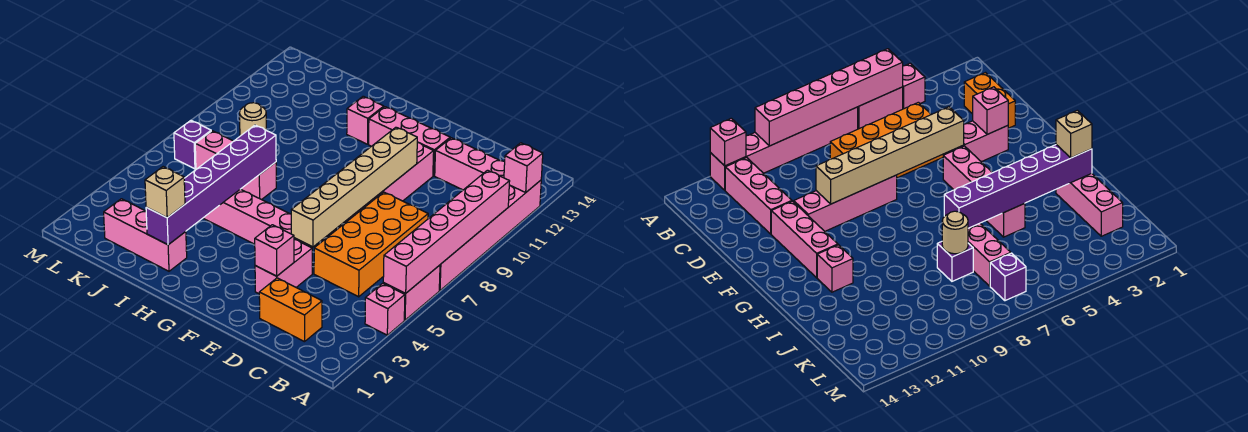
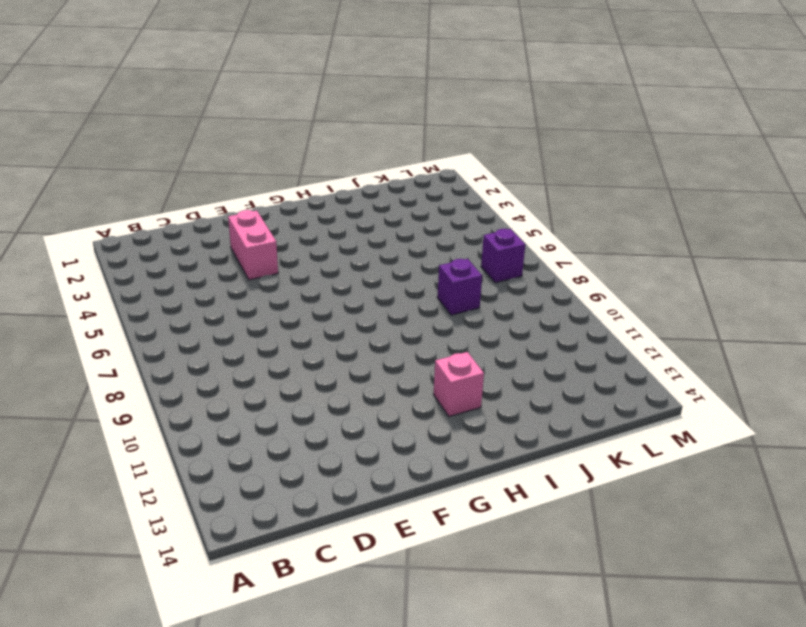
none -> pink brick A4 level 1
none -> pink brick A5:A6 level 1
none -> pink brick A7:A12 level 1

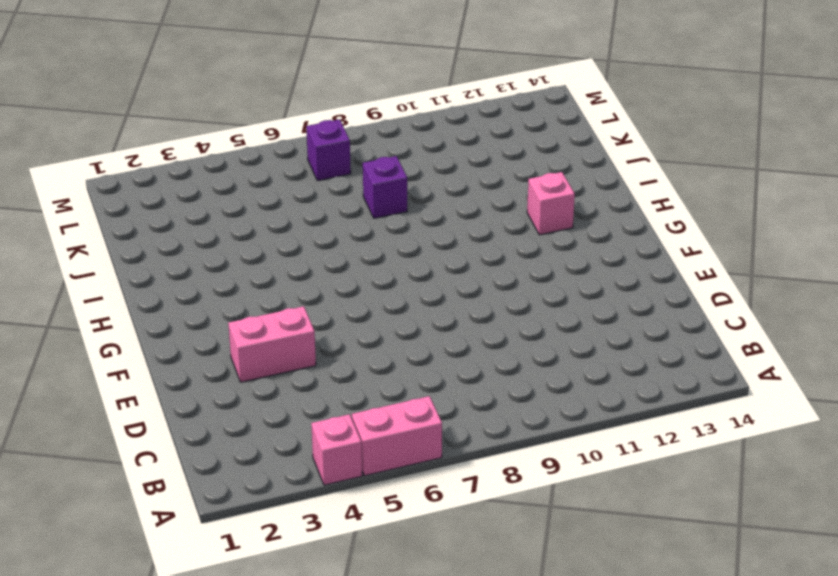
none -> pink brick A7:A12 level 1
none -> pink brick B12:D12 level 1
none -> orange brick C2:D2 level 1

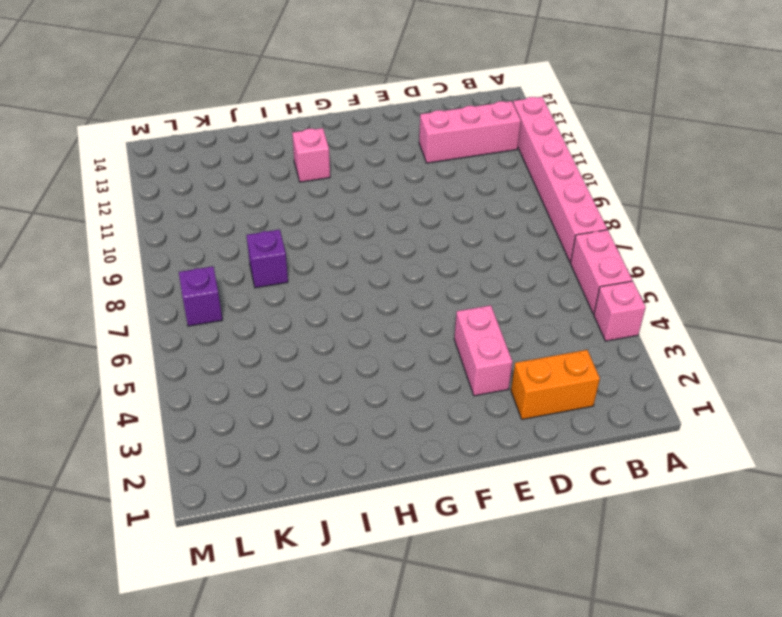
none -> orange brick C5:D8 level 1
none -> pink brick E8:E11 level 1
none -> pink brick E12:G12 level 1

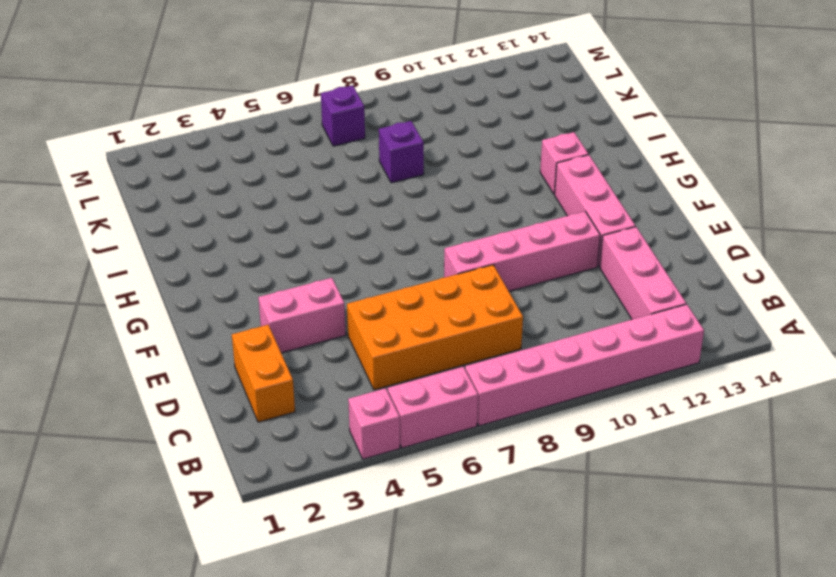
none -> pink brick F5:I5 level 1
none -> pink brick I2:K2 level 1
none -> pink brick I7:K7 level 1

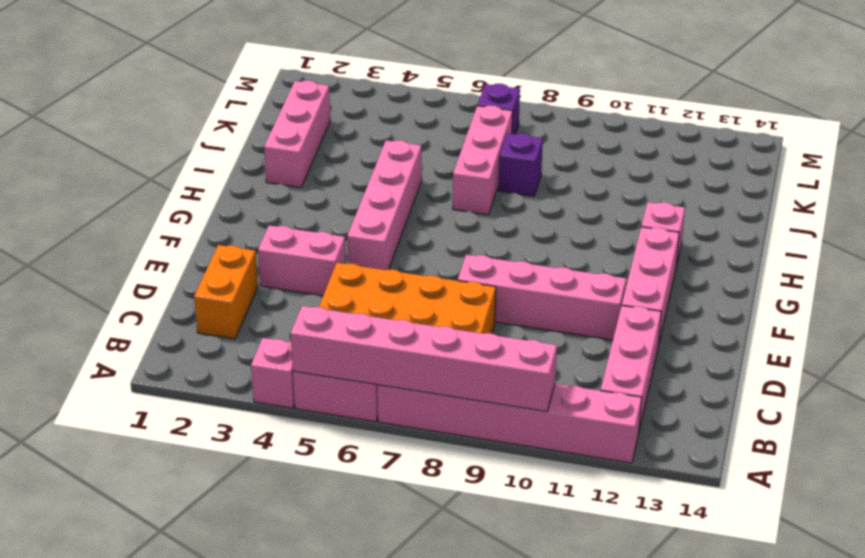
none -> pink brick A12 level 2
none -> pink brick E3 level 2
none -> tan brick E5:E10 level 2

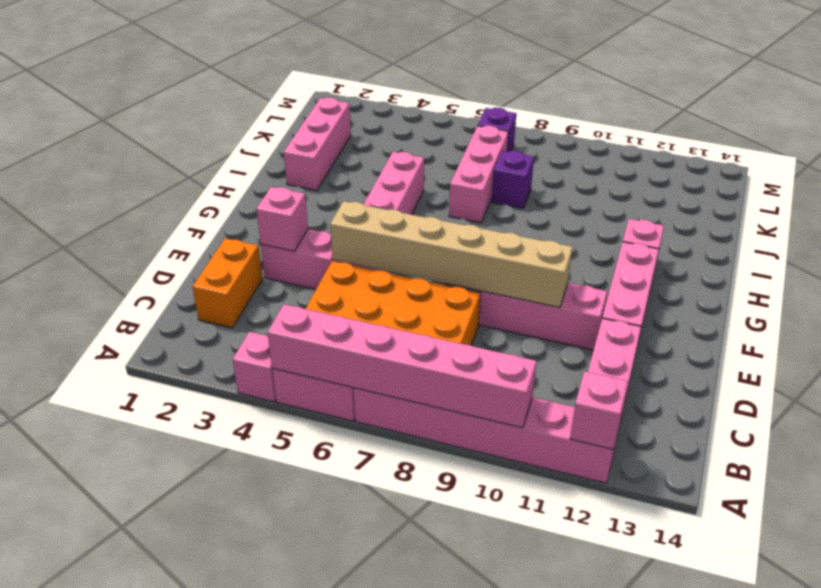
none -> purple brick I2:I7 level 2
none -> tan round brick J8 level 2
none -> tan brick I2 level 3

